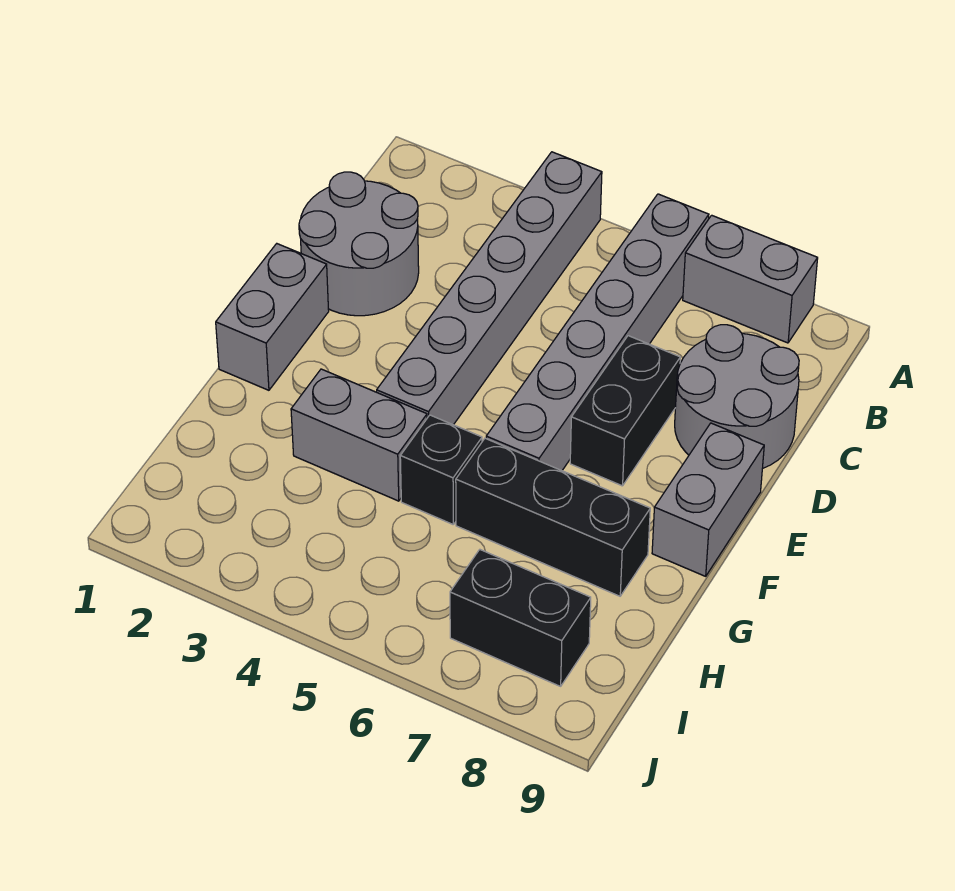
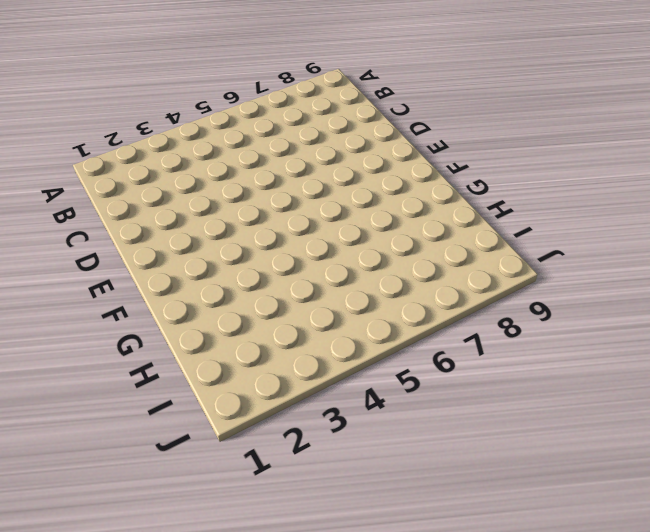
none -> grey brick A4:F4 level 1
none -> grey brick A6:F6 level 1
none -> grey brick A7:A8 level 1

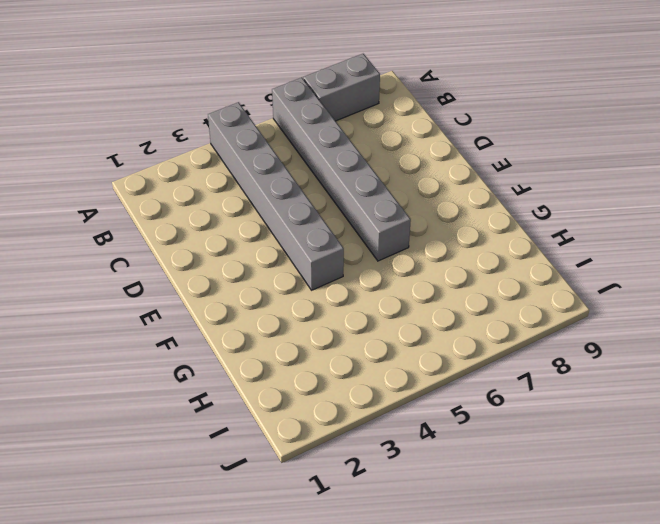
none -> grey round brick C1:D2 level 1
none -> grey round brick C8:D9 level 1
none -> black brick D7:E7 level 1

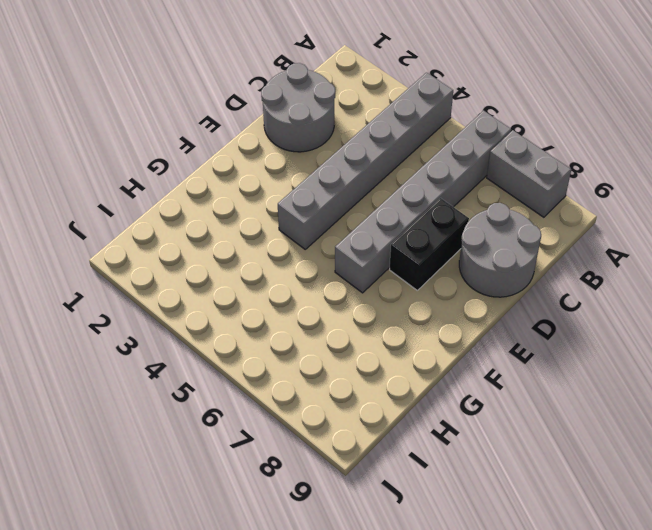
none -> grey brick E1:F1 level 1
none -> grey brick E9:F9 level 1
none -> grey brick G3:G4 level 1

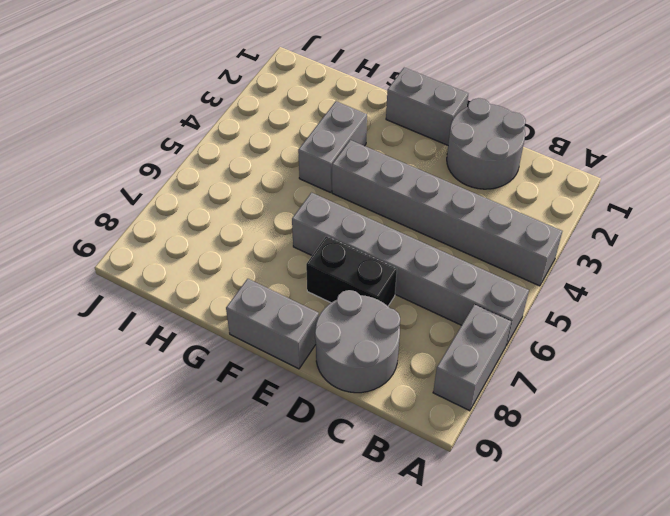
none -> black brick G5 level 1
none -> black brick G6:G8 level 1
none -> black brick I7:I8 level 1

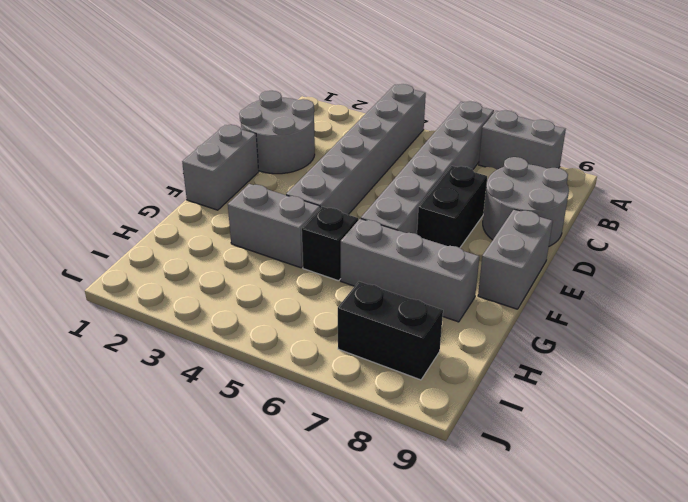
grey brick G6:G8 level 1 -> black brick G6:G8 level 1

